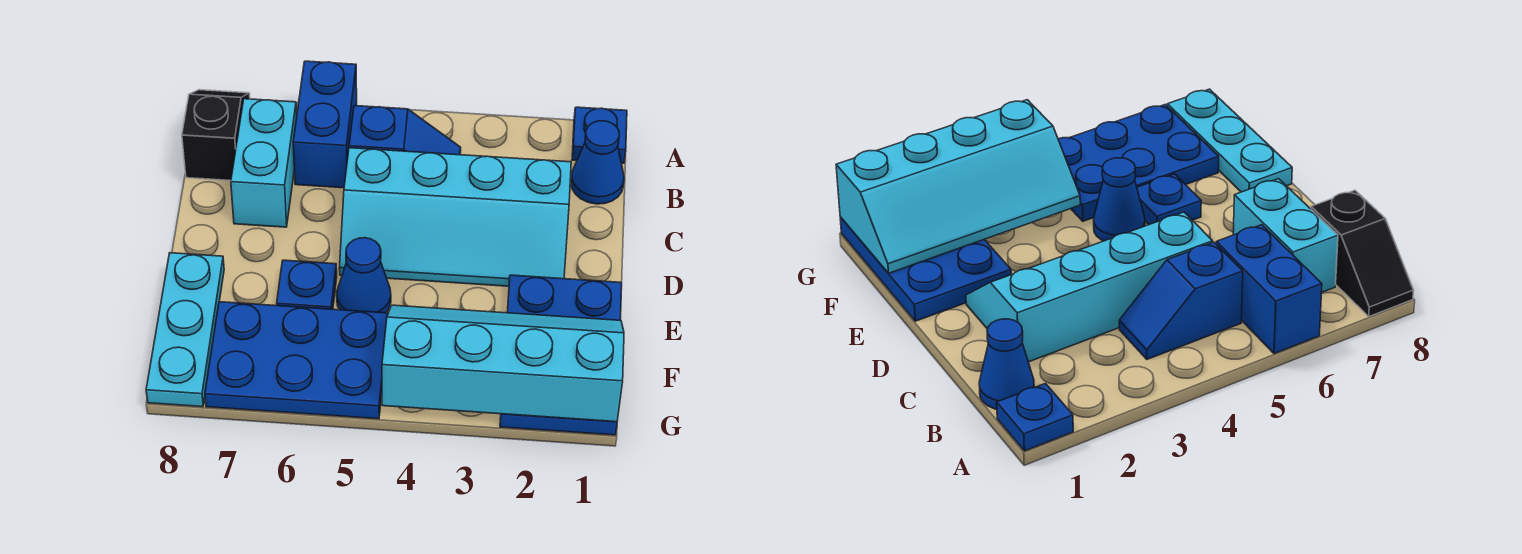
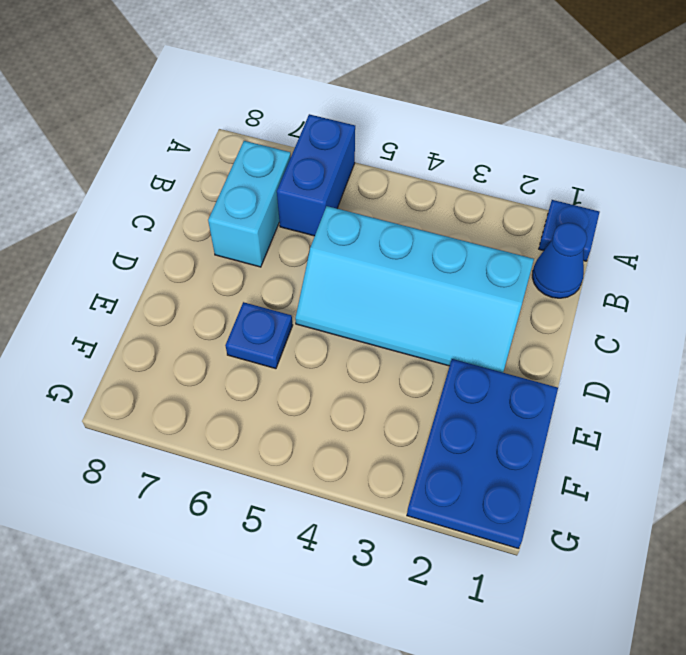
none -> black slope A8:B8 level 1 top B
none -> blue slope B4:B5 level 1 top 5
none -> blue cone E5 level 1

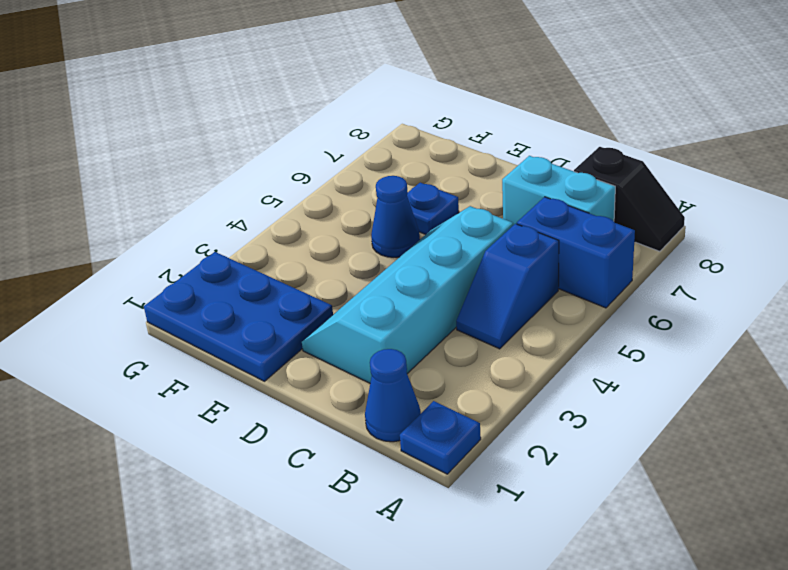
none -> cyan plate E8:G8 level 1
none -> blue plate F5:G7 level 1
none -> cyan slope F1:G4 level 2 top G

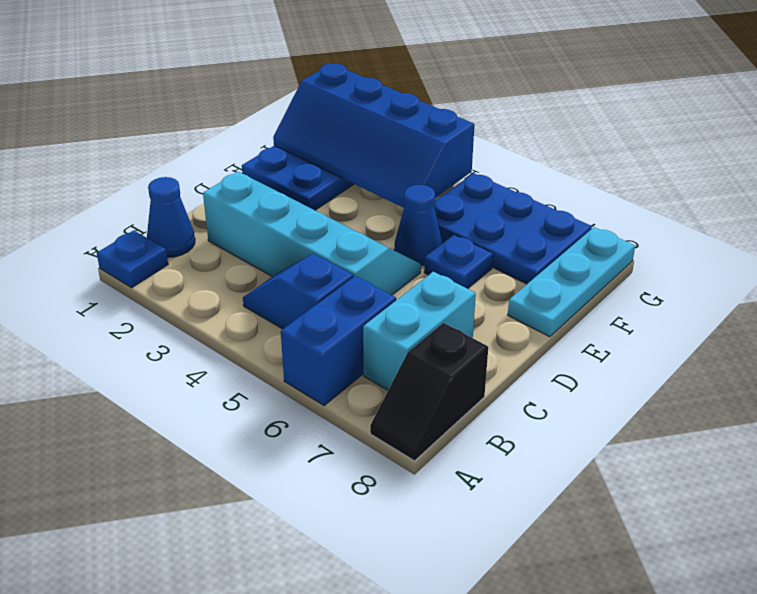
blue slope F1:G4 level 2 top G -> cyan slope F1:G4 level 2 top G

